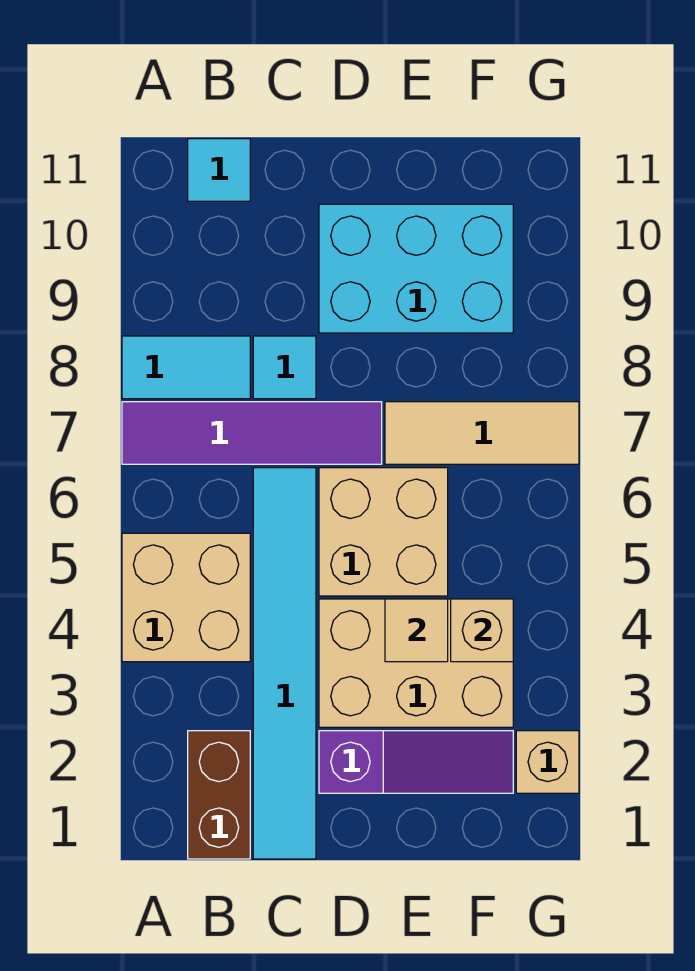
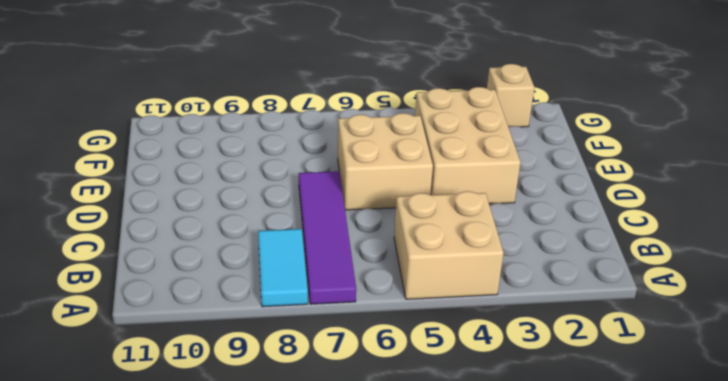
none -> brown brick B1:B2 level 1
none -> cyan tile B11 level 1
none -> cyan tile C1:C6 level 1

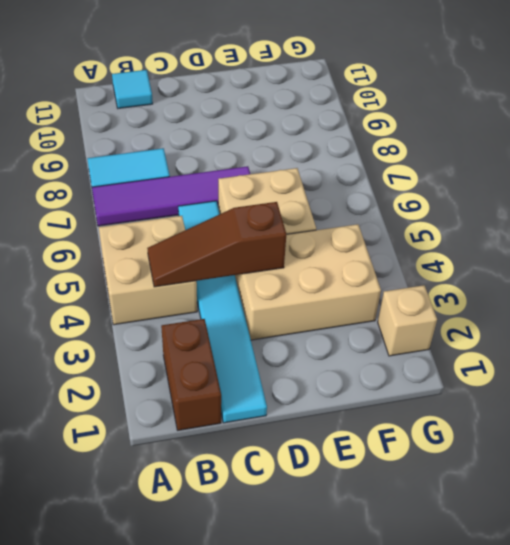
brown slope B4:D4 level 2 top D -> none
none -> cyan tile C8 level 1
none -> purple slope D2:F2 level 1 top D
none -> cyan brick D9:F10 level 1

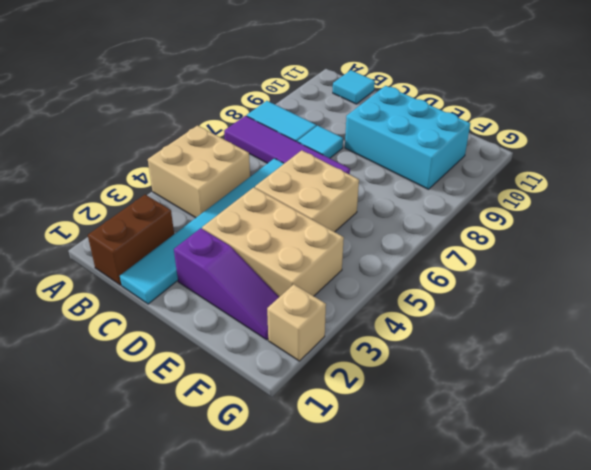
none -> tan tile E7:G7 level 1
none -> tan tile E4 level 2
none -> tan brick F4 level 2

